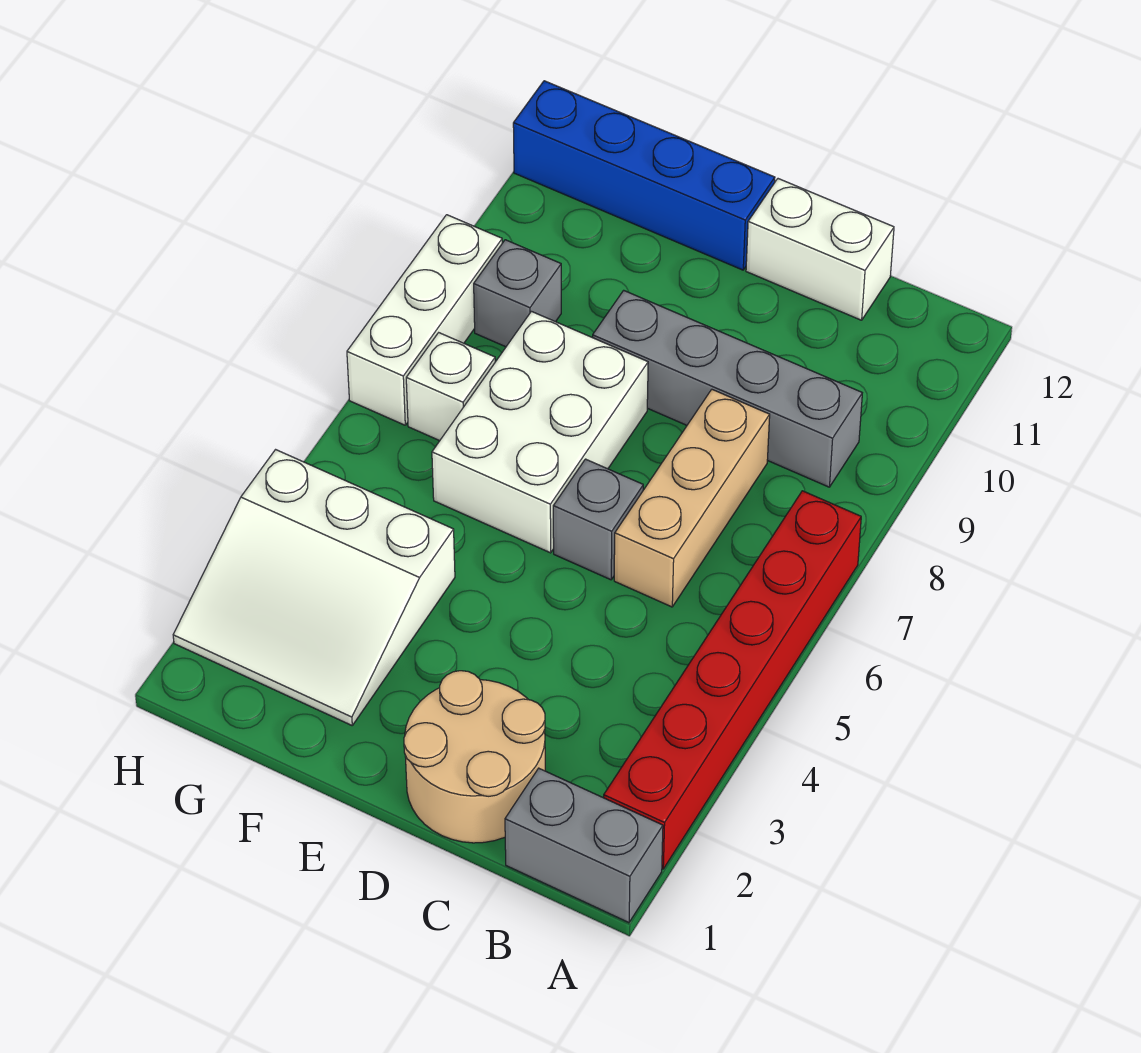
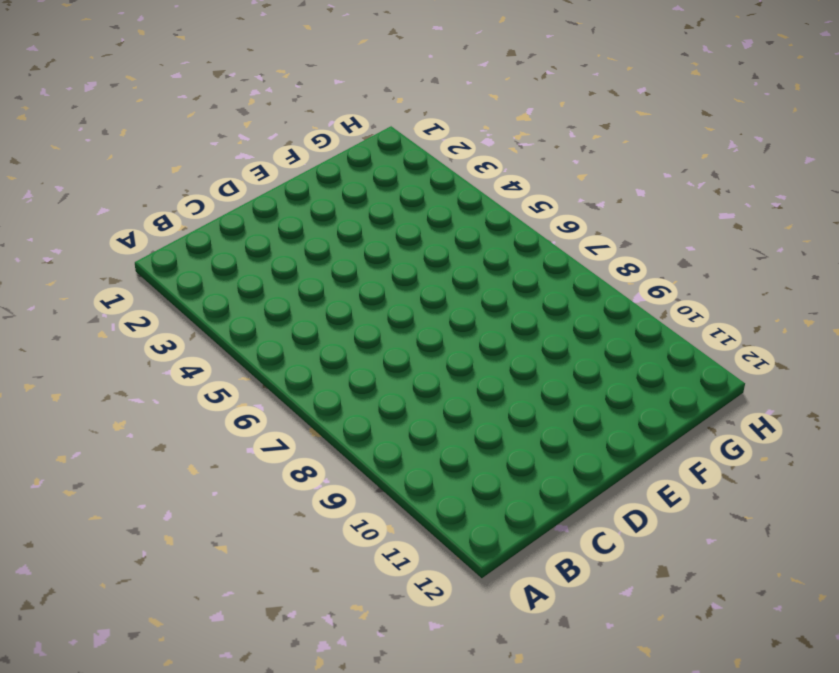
none -> grey brick A1:B1 level 1
none -> red brick A2:A7 level 1
none -> grey brick B9:E9 level 1

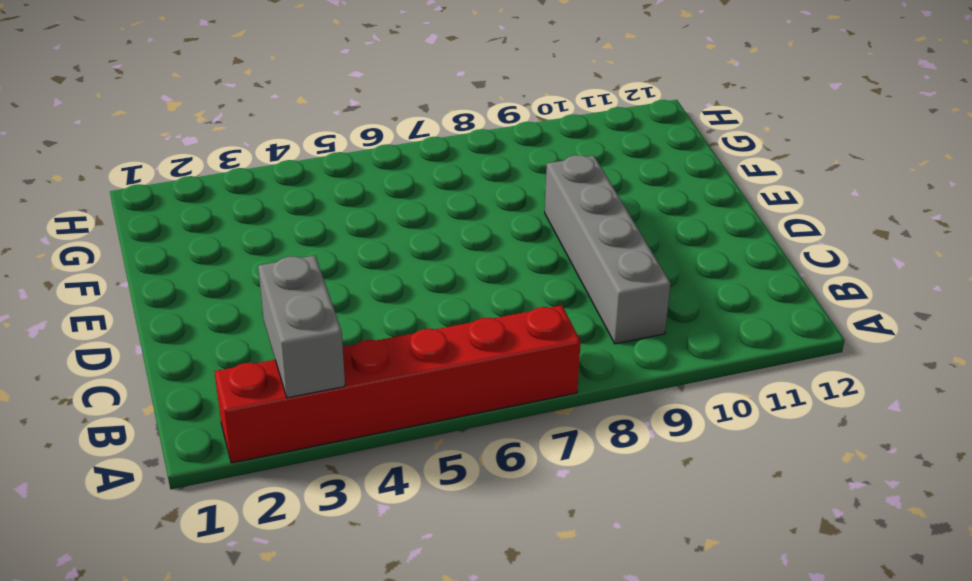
grey brick A3:B3 level 2 -> grey brick A1:B1 level 1
none -> tan round brick C1:D2 level 1
none -> tan brick C6:C8 level 1
none -> white brick C12:D12 level 1

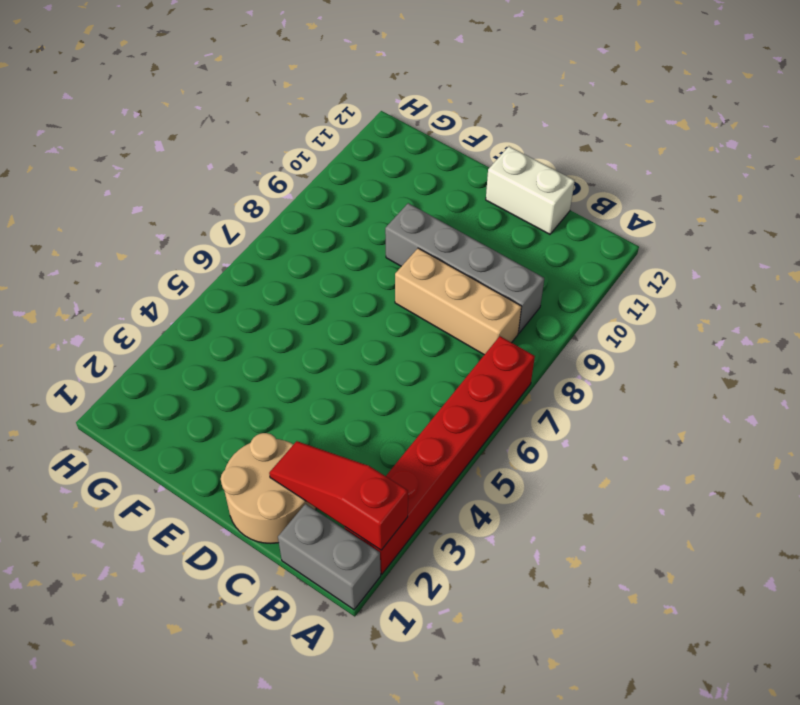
red slope A2:C2 level 2 top A -> none
tan brick B8:D8 level 1 -> tan brick C6:C8 level 1
none -> grey brick D6 level 1
none -> white brick E6:F8 level 1
none -> blue brick E12:H12 level 1

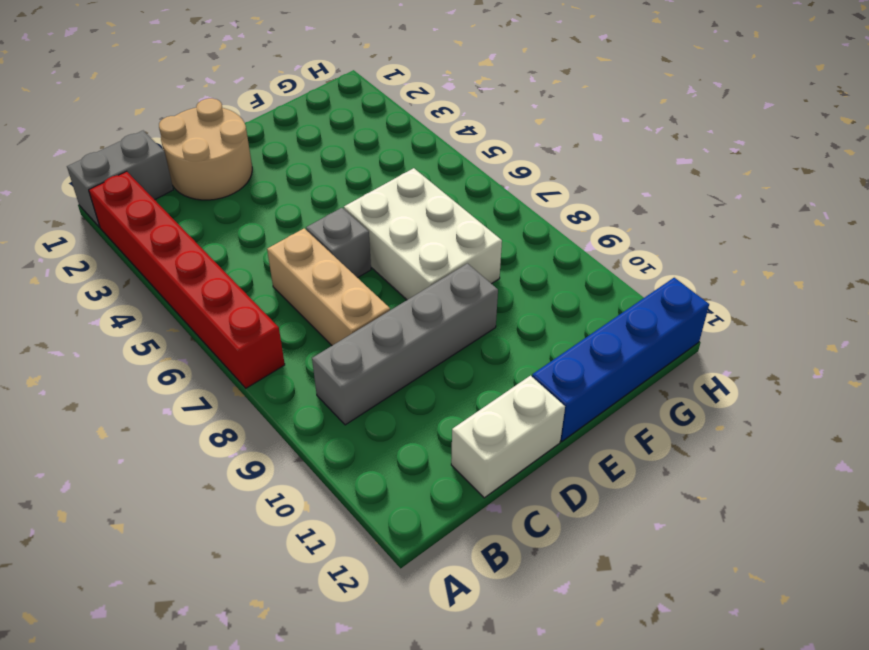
none -> white slope F2:H4 level 1 top 4
none -> white brick G7 level 1
none -> grey brick G9 level 1

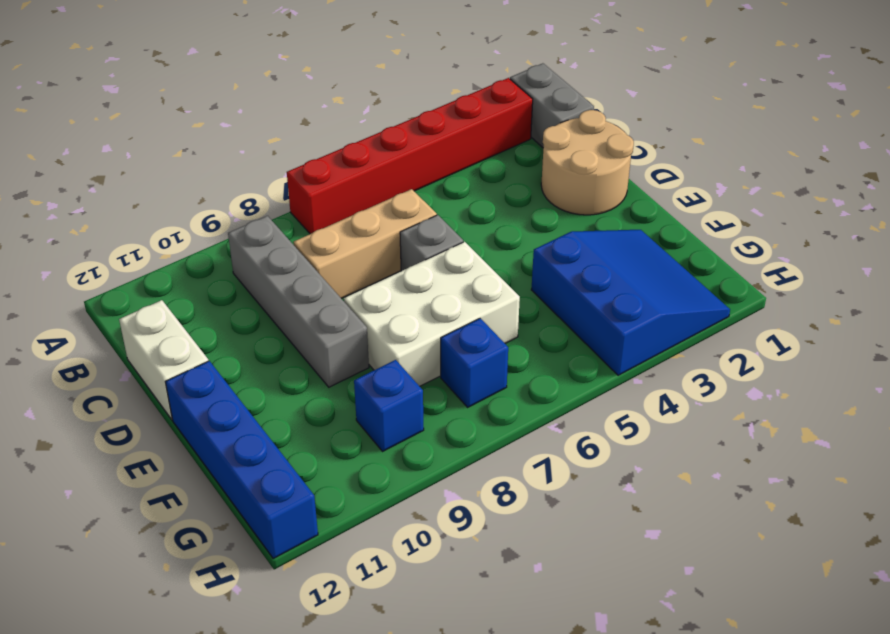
blue slope F2:H4 level 1 top 4 -> white slope F2:H4 level 1 top 4
blue brick G7 level 1 -> white brick G7 level 1
blue brick G9 level 1 -> grey brick G9 level 1
none -> white brick H7:H9 level 1

